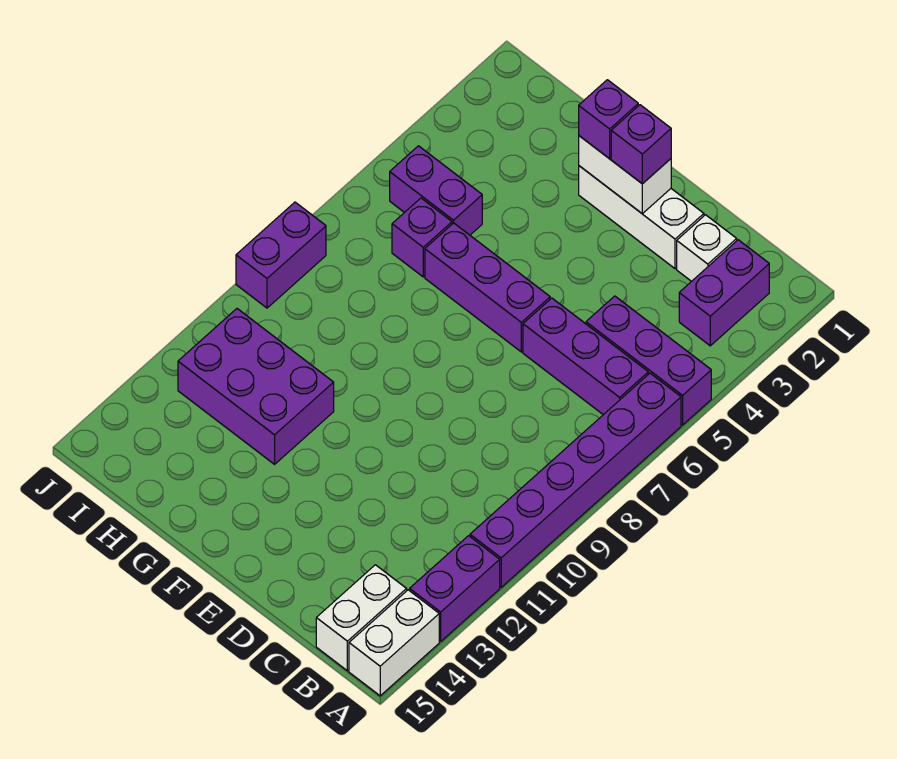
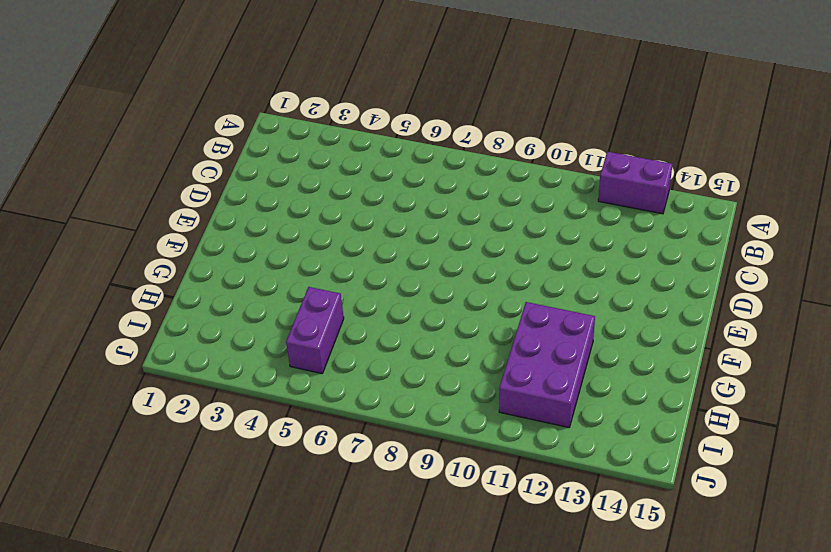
none -> purple brick A5:C5 level 1
none -> purple brick A6:A11 level 1
none -> white brick A14:A15 level 1

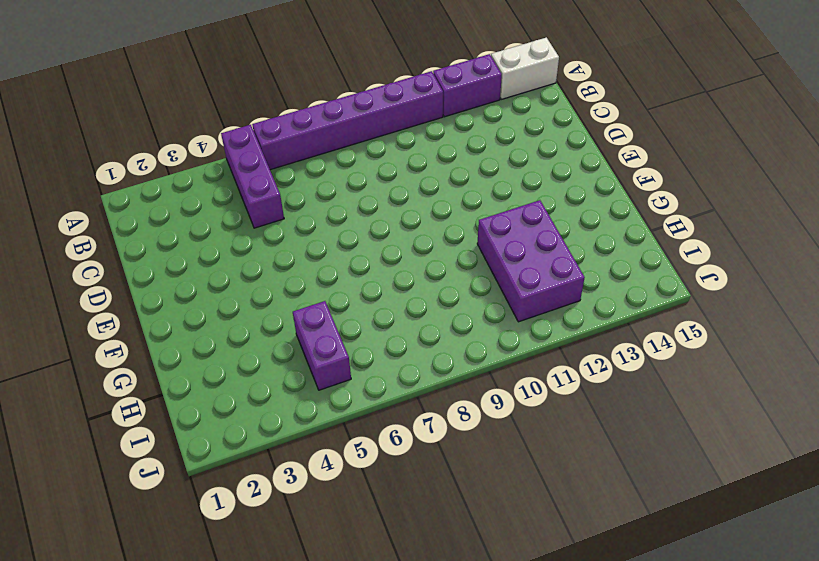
none -> purple brick B2:B3 level 1
none -> purple brick B6:D6 level 1
none -> white brick B14:B15 level 1

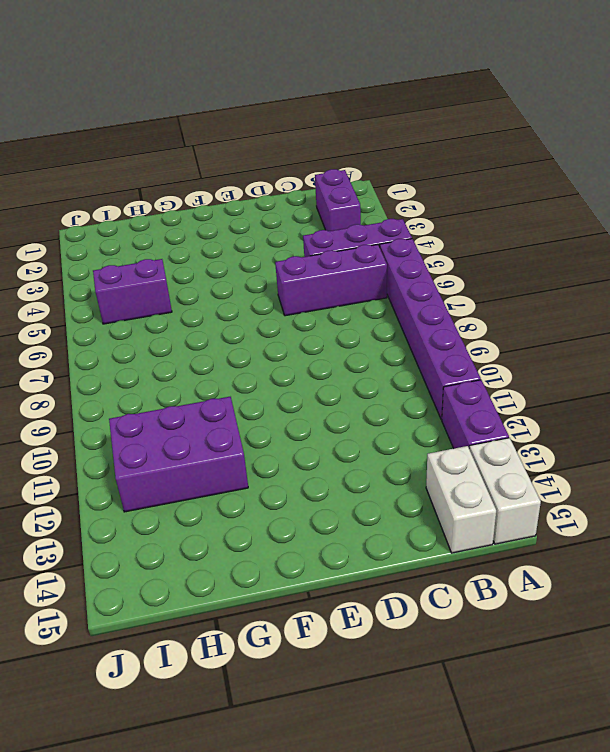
none -> white brick C2 level 1
none -> white brick D2:F2 level 1
none -> purple brick E6:G6 level 1

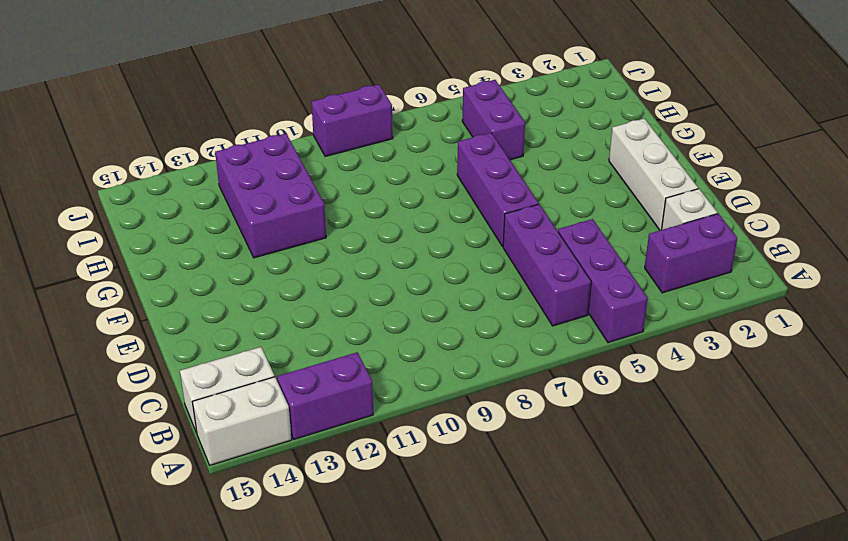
none -> purple brick A6:A11 level 1
none -> purple brick H6 level 1
none -> white brick E2:F2 level 2

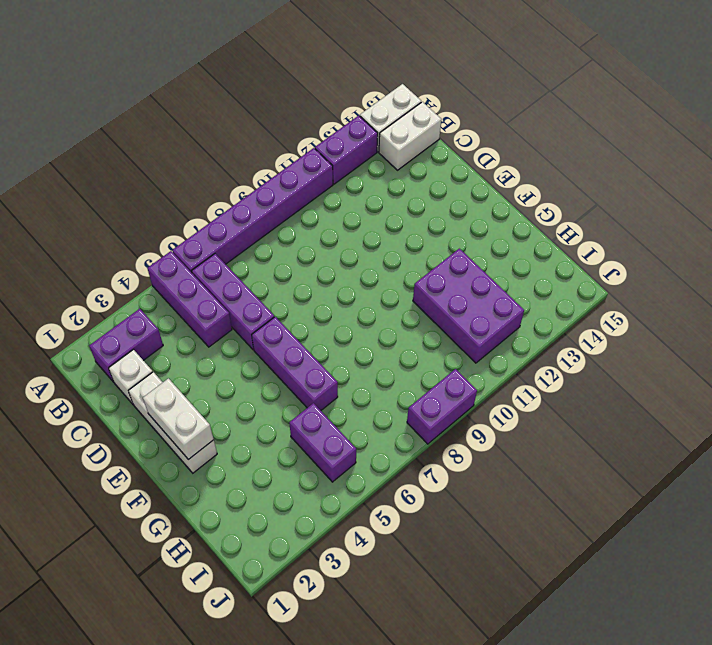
none -> purple brick H6 level 1
none -> purple brick E2 level 3
none -> purple brick F2 level 3

